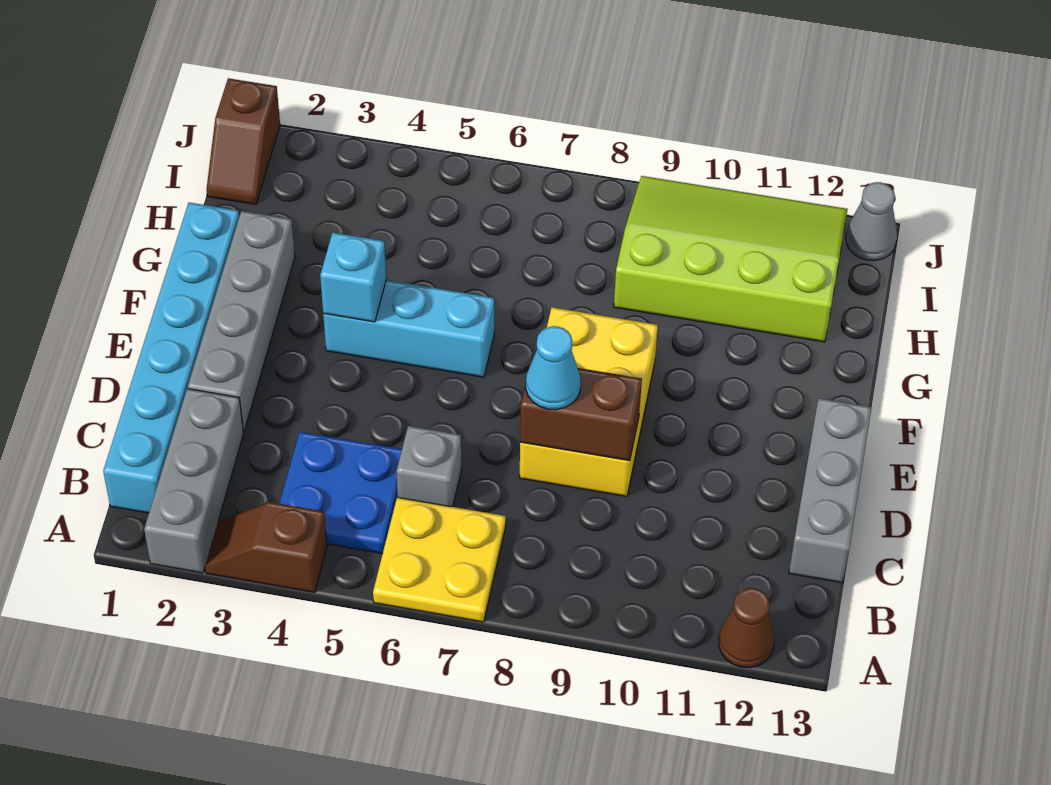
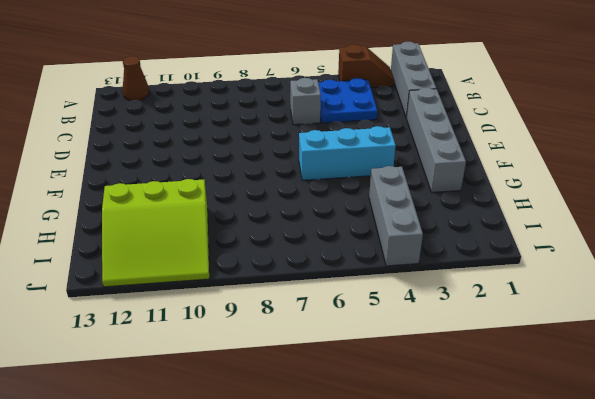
grey brick H4:J4 level 1 -> grey brick C13:E13 level 1
lime slope H10:J12 level 1 top H -> lime slope H9:J12 level 1 top H
none -> yellow plate A6:B7 level 1
none -> cyan brick B1:G1 level 1
none -> yellow brick D8:F9 level 1

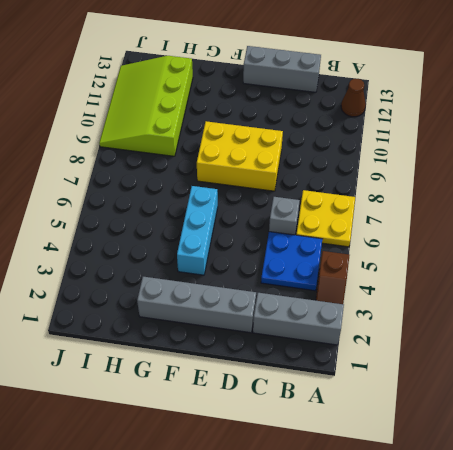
none -> cyan brick B1:G1 level 1
none -> brown slope I1:J1 level 1 top J
none -> grey cone J13 level 1

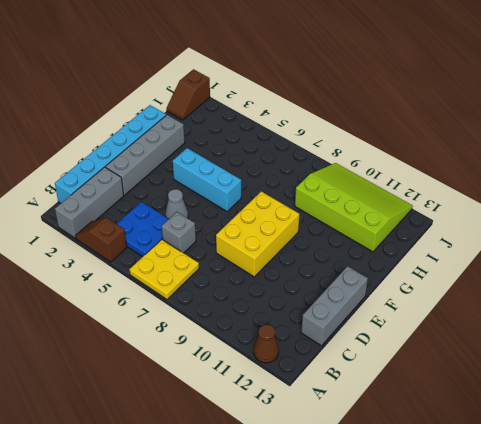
grey cone D5 level 1 -> grey cone J13 level 1
none -> brown brick D8:D9 level 2
none -> cyan brick F4 level 2
none -> cyan cone D8 level 3

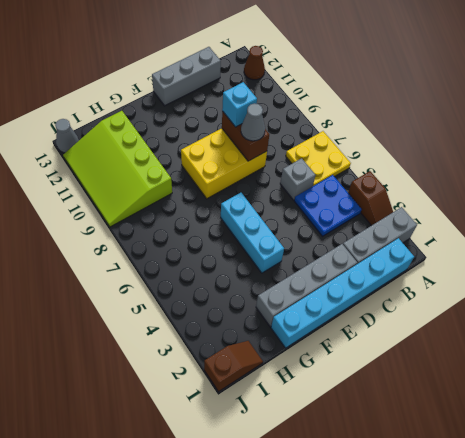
grey cone D8 level 3 -> cyan cone D8 level 3
cyan brick D9 level 3 -> cyan brick F4 level 2

